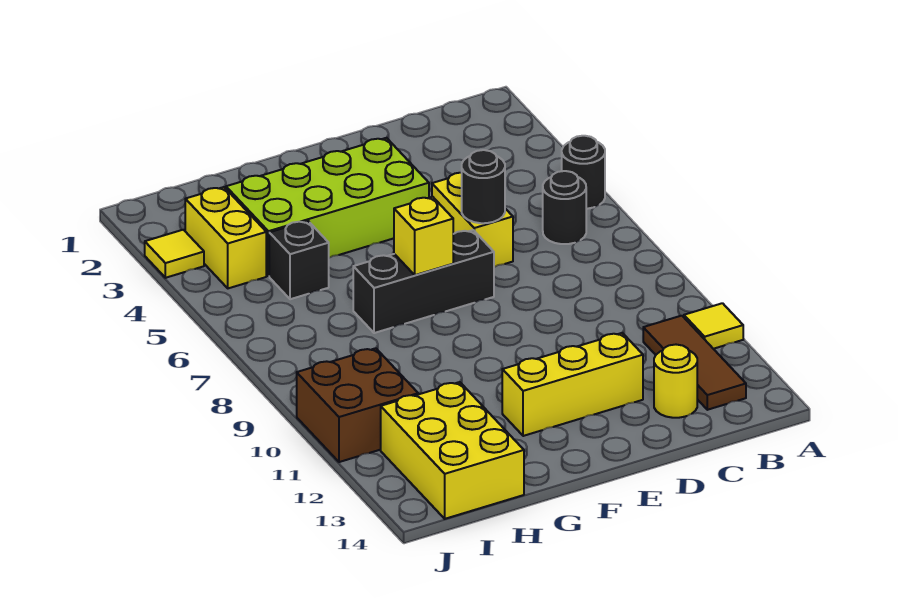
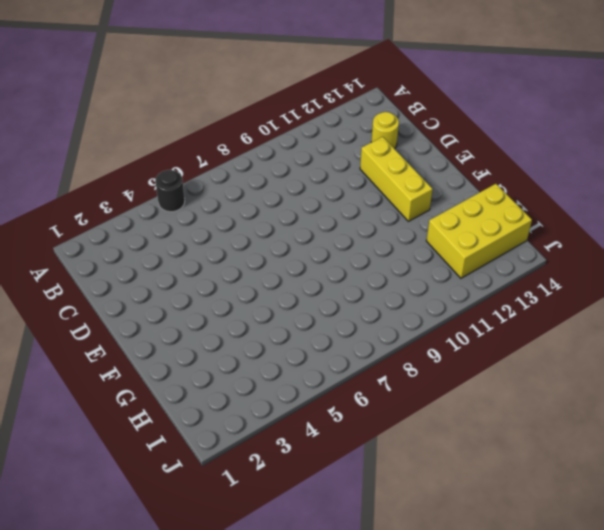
none -> yellow tile A11 level 1
none -> black round brick B6 level 1
none -> brown tile B11:B13 level 1

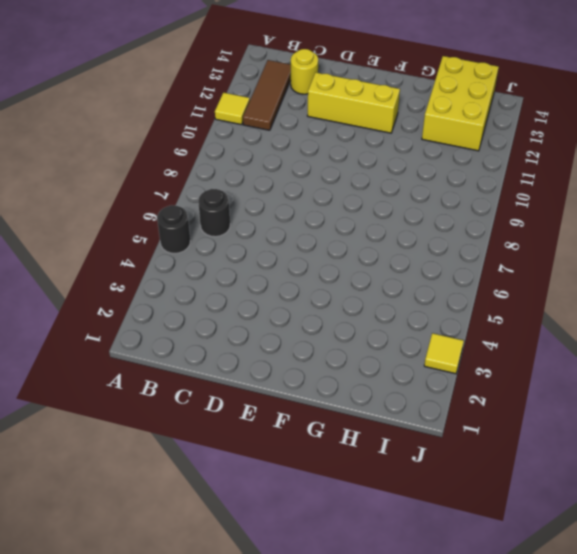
none -> yellow brick D5:D6 level 1
none -> lime brick E3:H4 level 1
none -> black brick E7:G7 level 1

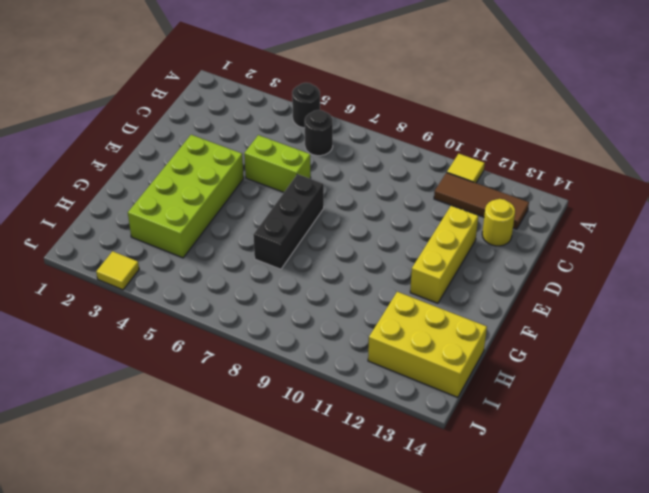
lime brick D5:D6 level 1 -> yellow brick D5:D6 level 1
none -> black brick H5 level 1
none -> yellow brick I3:I4 level 1
none -> brown brick I10:J11 level 1

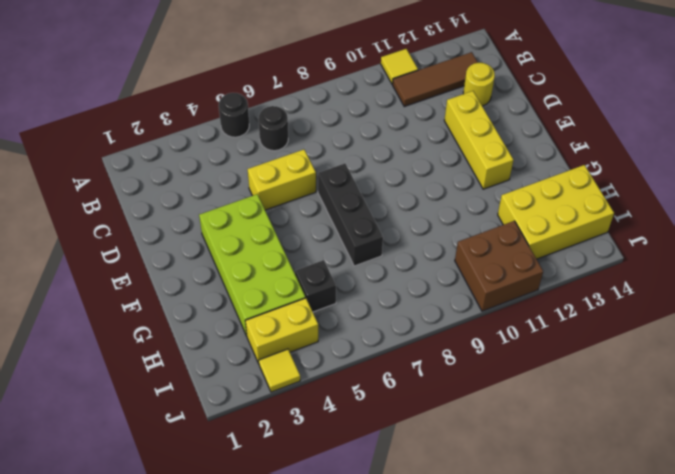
none -> black round brick D6 level 2
none -> yellow brick F7 level 2

